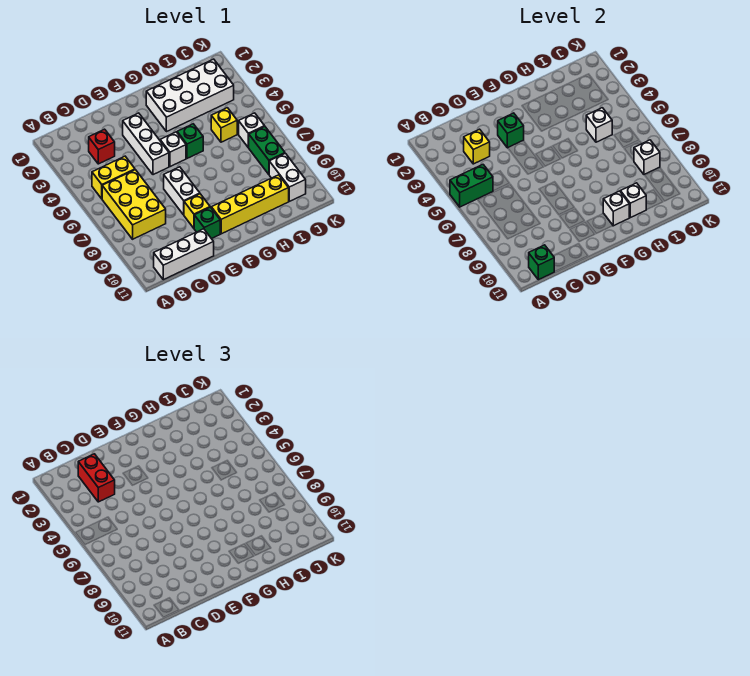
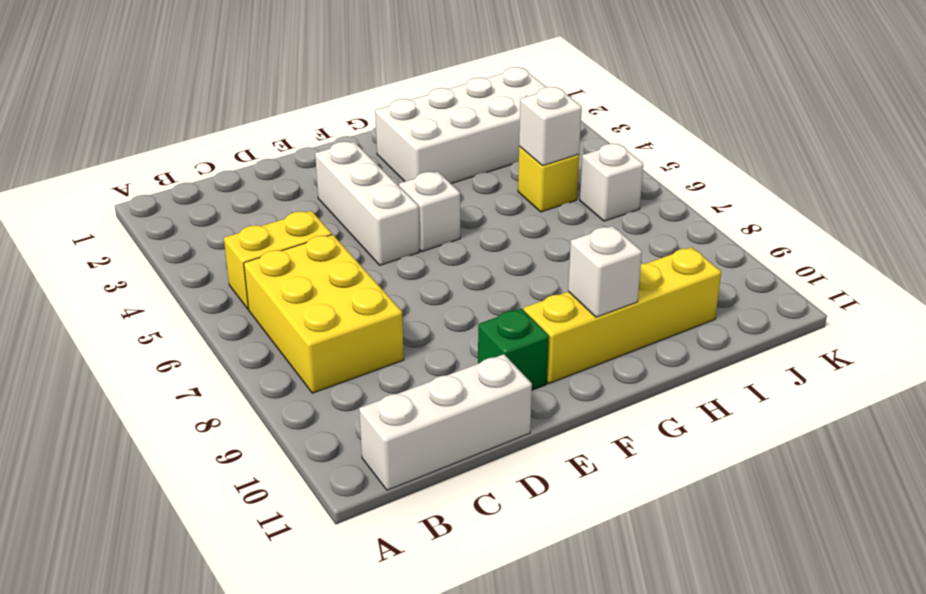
none -> red brick C3 level 1
none -> white brick E7:E8 level 1
none -> yellow brick E9 level 1

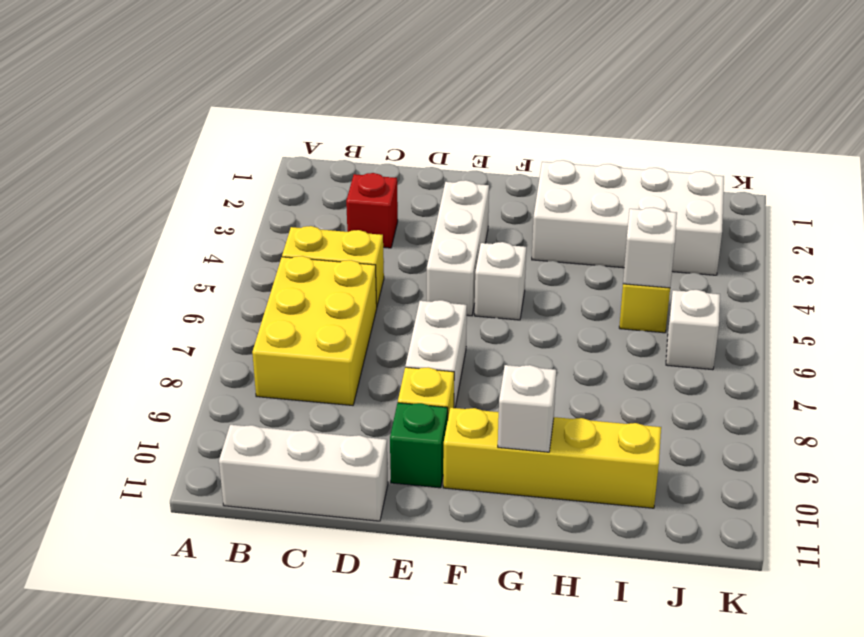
none -> green brick G5 level 1
none -> green brick J7:J8 level 1
none -> white brick J9:J10 level 1

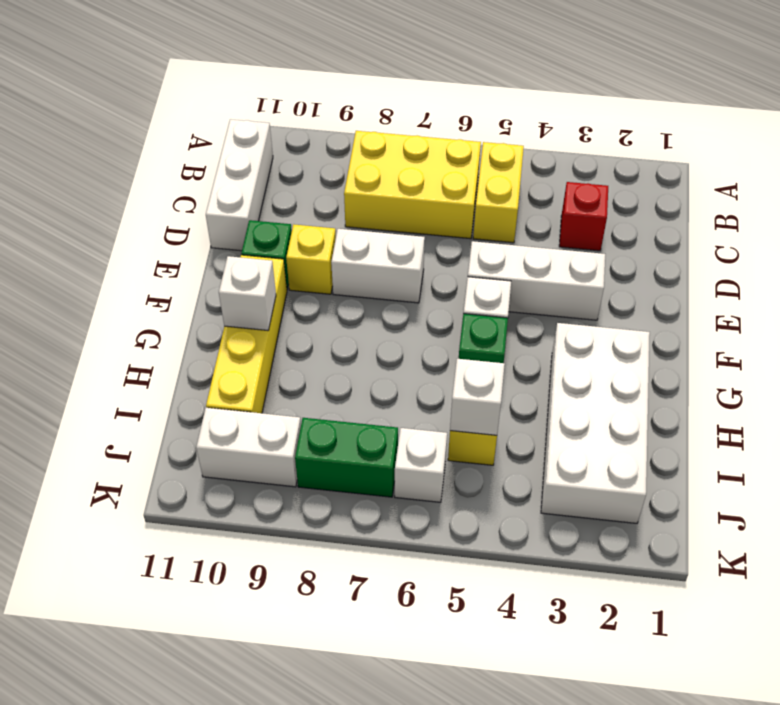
none -> green brick A5:B5 level 2
none -> green brick B11 level 2
none -> yellow brick C3 level 2

